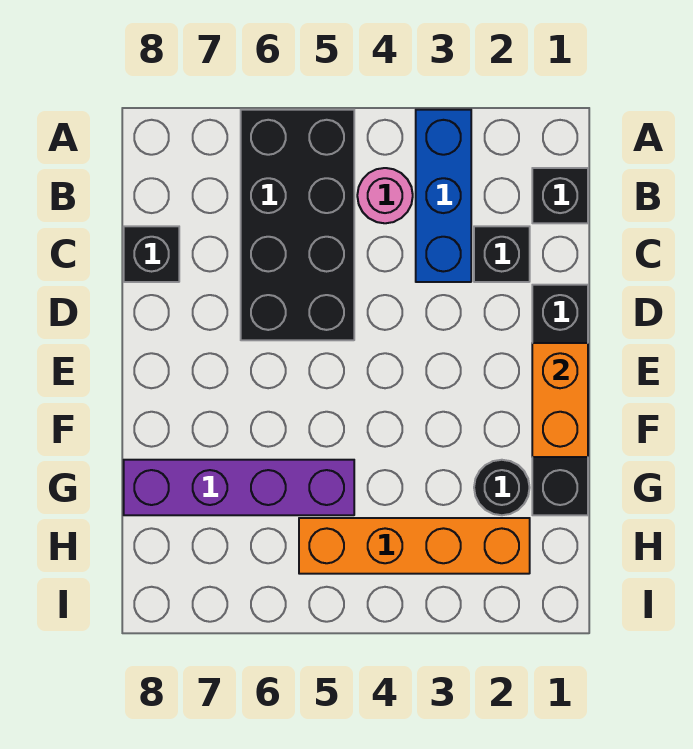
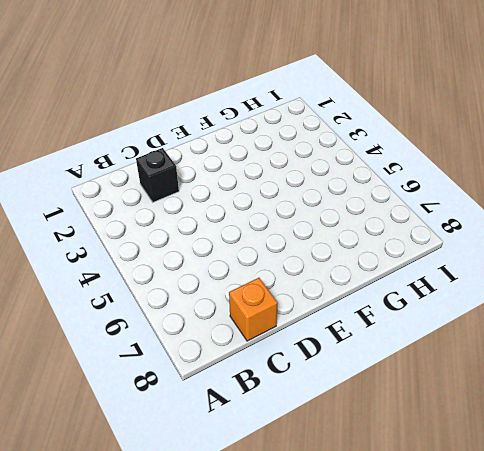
orange brick C8 level 1 -> black brick C8 level 1
none -> blue brick A3:C3 level 1
none -> black brick A5:D6 level 1

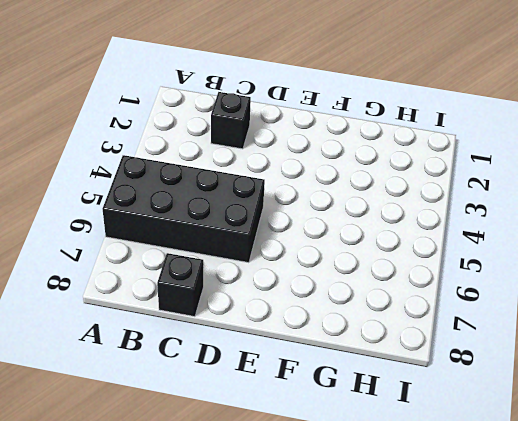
none -> blue brick A3:C3 level 1
none -> black brick B1 level 1

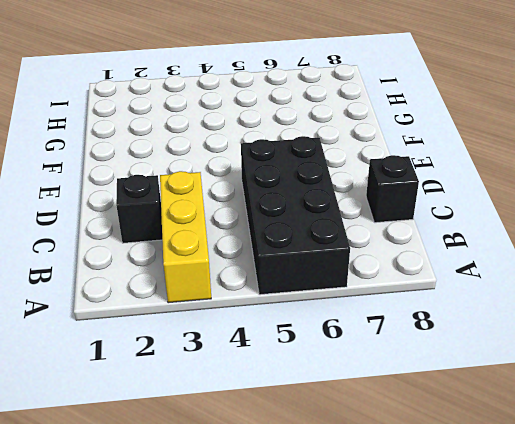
yellow brick A3:C3 level 1 -> blue brick A3:C3 level 1
none -> black brick B1 level 1
none -> pink round brick B4 level 1

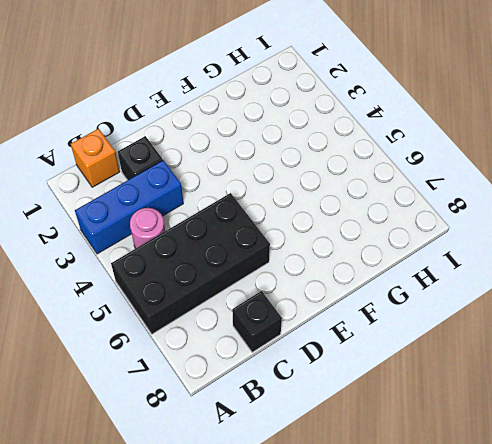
orange brick B1 level 1 -> black brick B1 level 1
none -> black brick D1:G1 level 1
none -> black round brick G2 level 1

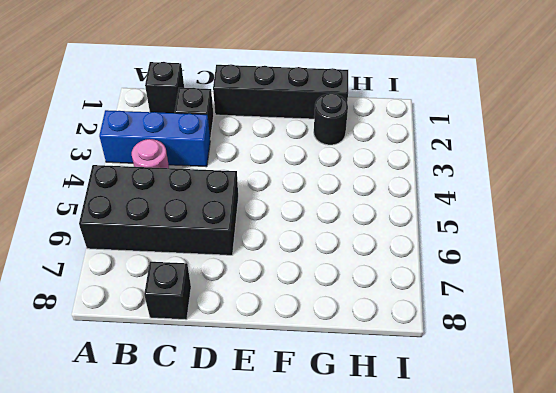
none -> purple brick G5:G8 level 1
none -> orange brick H2:H5 level 1

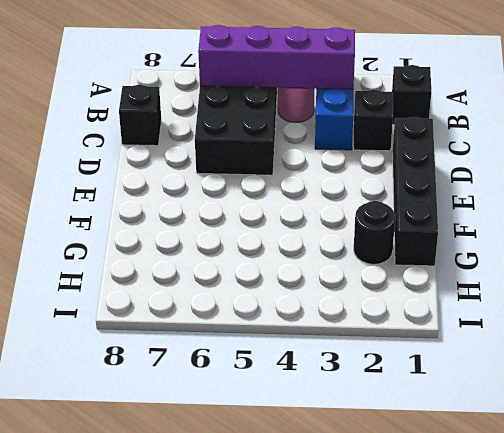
purple brick B3:B6 level 2 -> purple brick G5:G8 level 1
none -> orange brick H2:H5 level 1
none -> orange brick E1:F1 level 2

